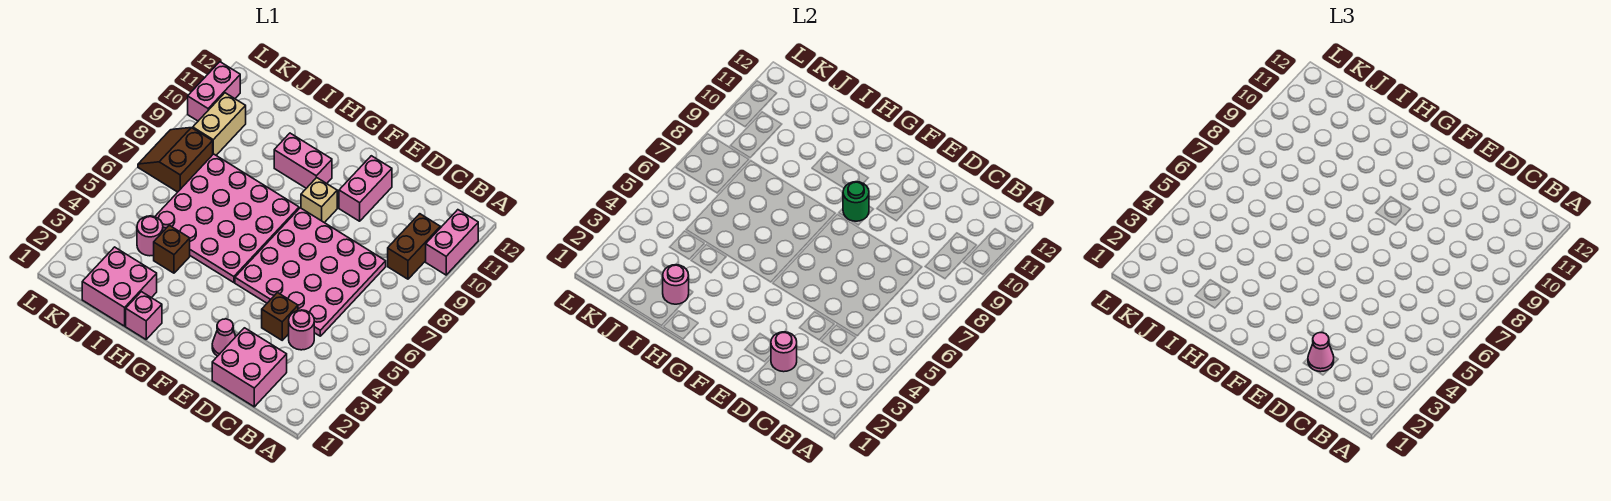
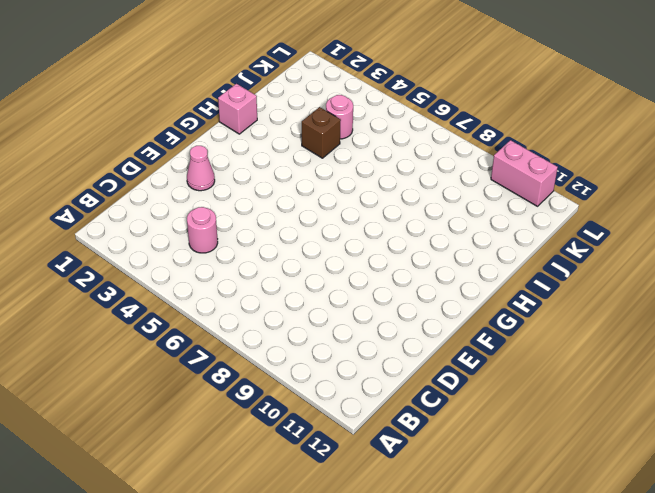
none -> pink brick A10:A11 level 1
none -> brown brick B9:B10 level 1
none -> pink brick C1:D2 level 1

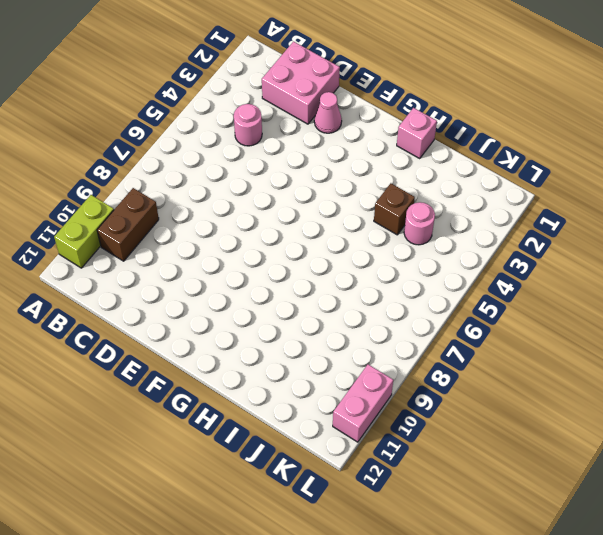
lime brick A10:A11 level 1 -> pink brick A10:A11 level 1
none -> pink plate C5:F8 level 1
none -> brown brick D4 level 1
none -> pink brick E10:E11 level 1

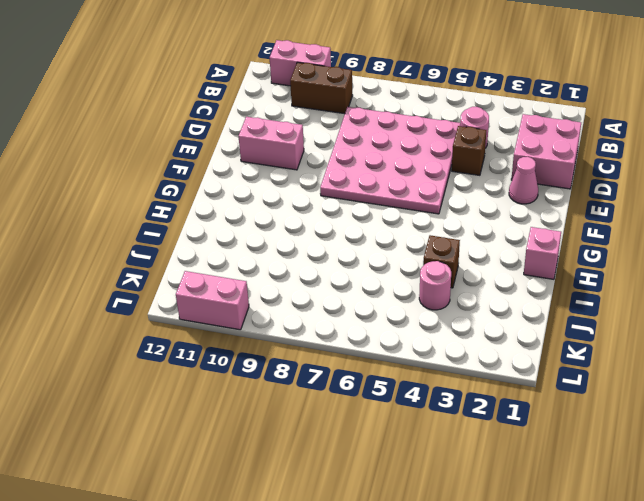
none -> tan brick F9 level 1
none -> pink plate G5:J8 level 1
none -> pink brick G10:H10 level 1

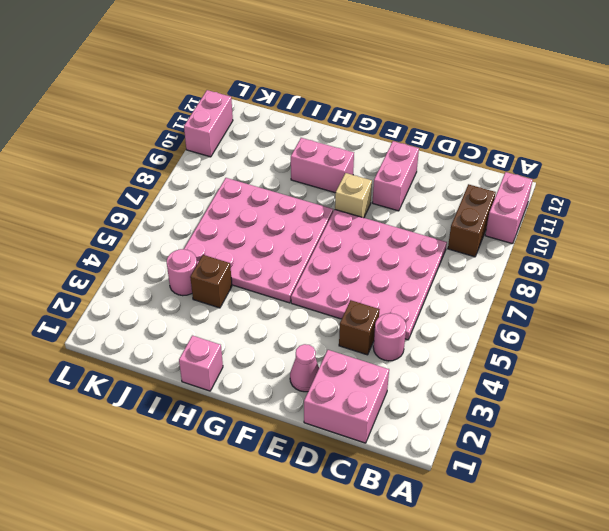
none -> pink brick I1:J2 level 1
none -> brown slope K7:L8 level 1 top K
none -> tan brick K9:K10 level 1

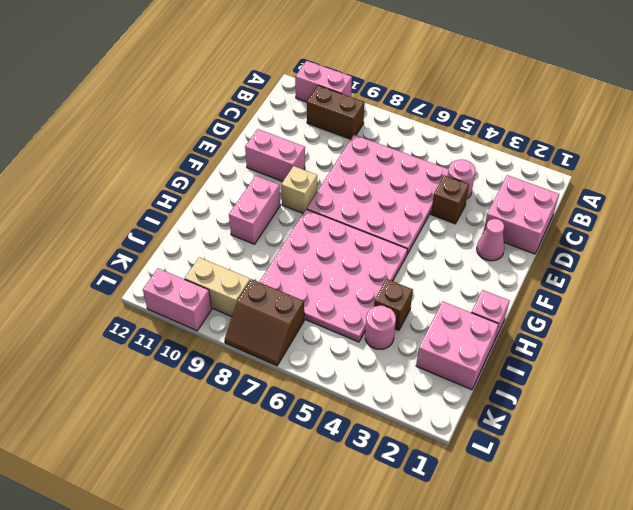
none -> pink round brick D2 level 2
none -> green round brick F9 level 2
none -> pink round brick I2 level 2

